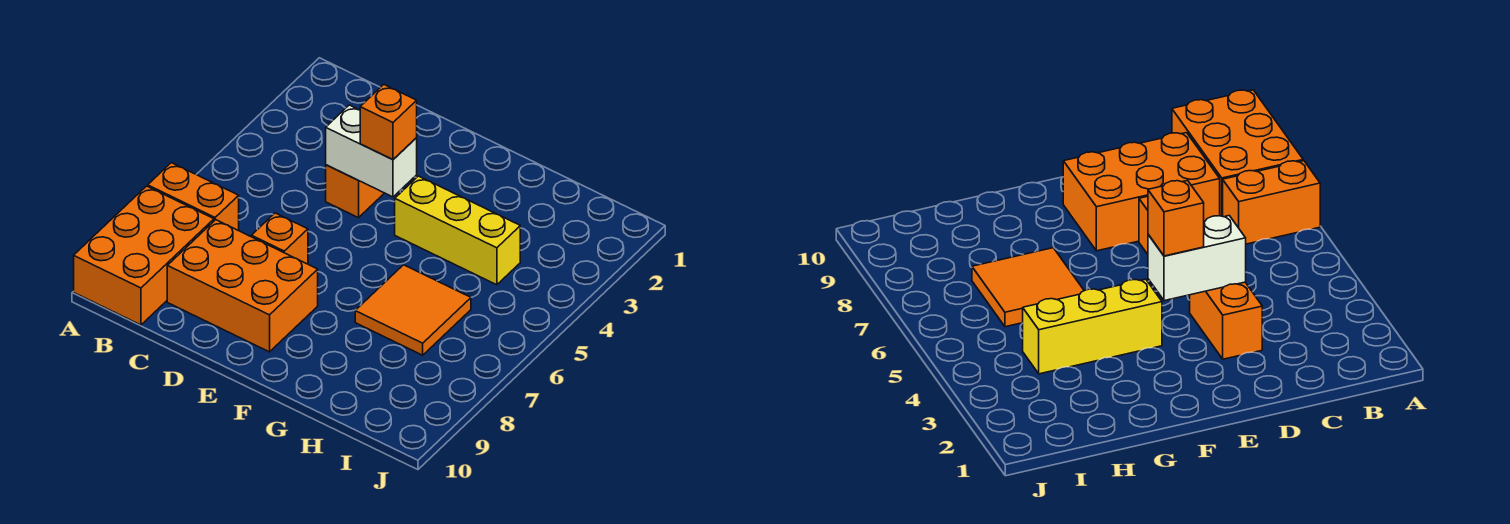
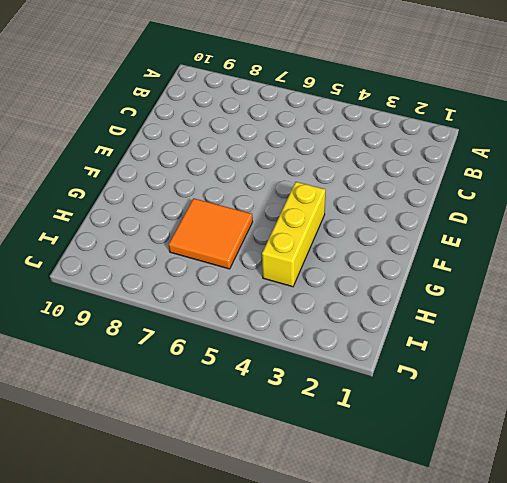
none -> orange brick A7:B7 level 1
none -> orange brick A8:B10 level 1

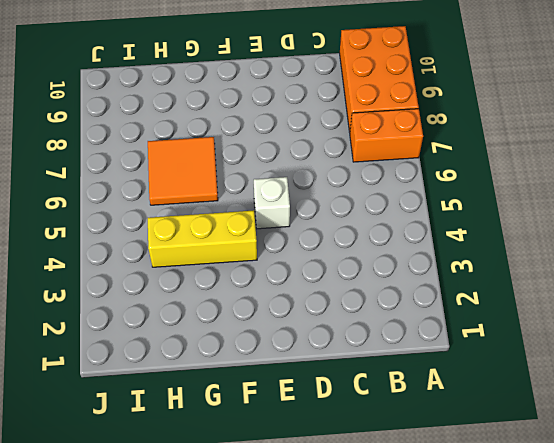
white brick E5 level 1 -> none
none -> orange brick C8:E9 level 1
none -> orange brick D3:D4 level 1

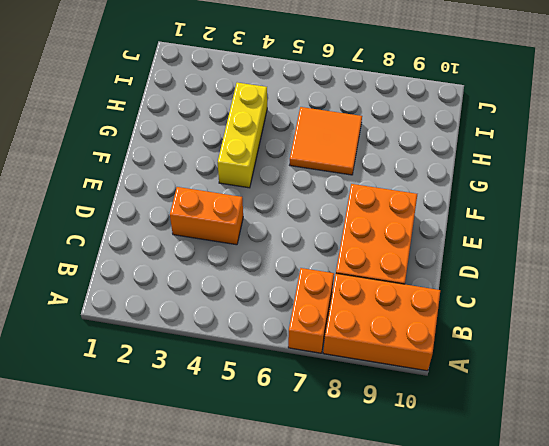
none -> orange brick D7 level 1
none -> white brick D4:E4 level 2

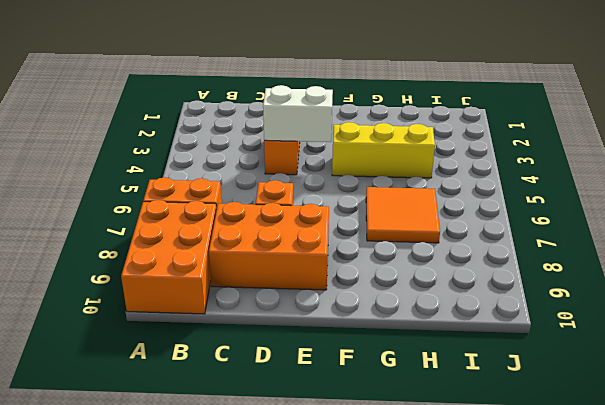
none -> orange brick E4 level 3

